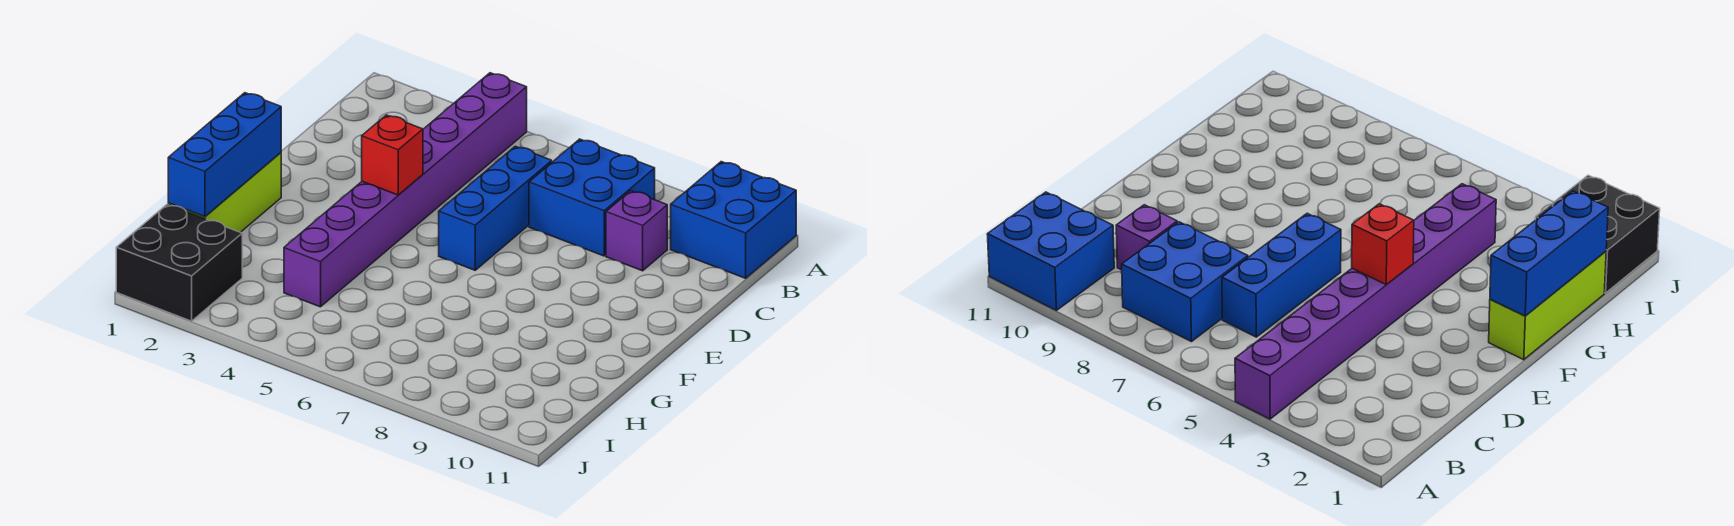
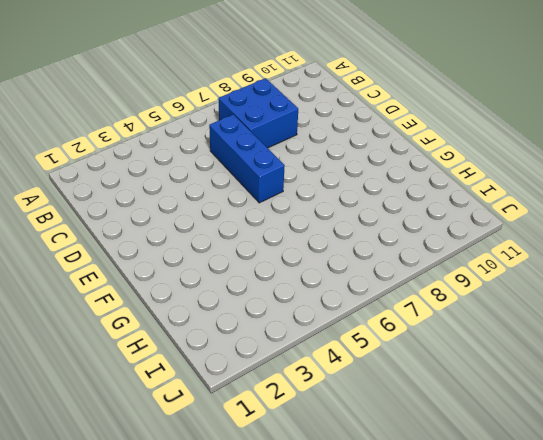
none -> purple brick A4:H4 level 1
none -> blue brick A10:B11 level 1

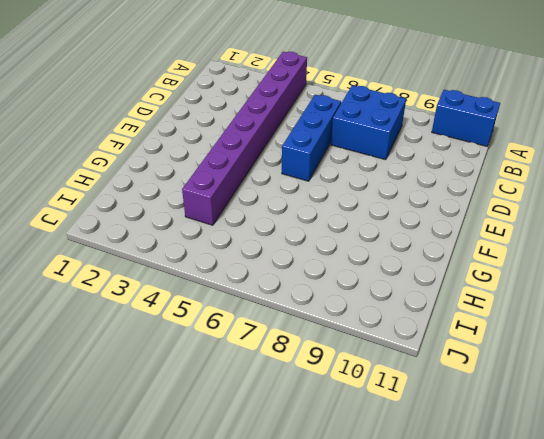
blue brick A10:A11 level 1 -> blue brick A10:B11 level 1
none -> purple brick C9 level 1
none -> lime brick F1:H1 level 1

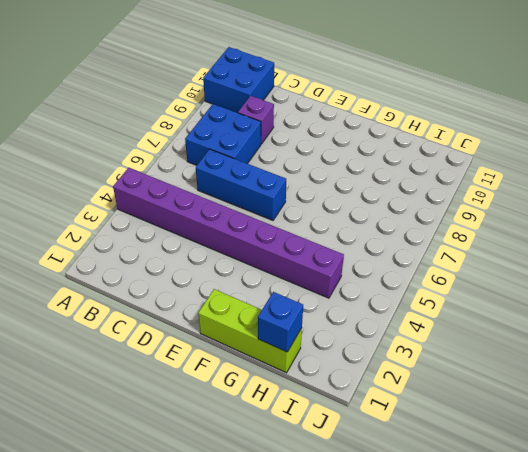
blue brick H1 level 2 -> blue brick F1:H1 level 2
none -> black brick I1:J2 level 1
none -> red brick E4 level 2

